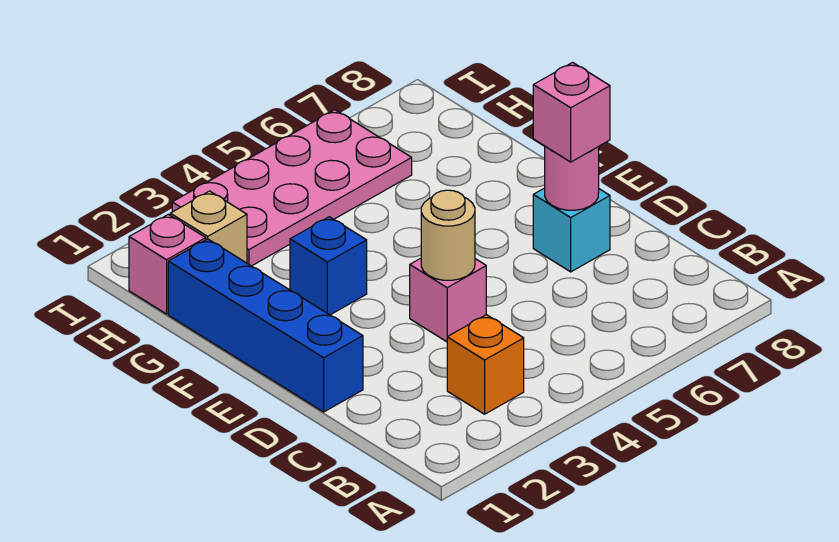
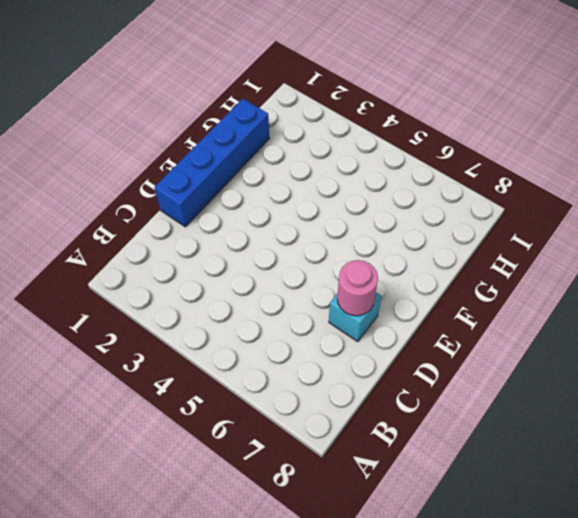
none -> orange brick B3 level 1
none -> pink brick D4 level 1

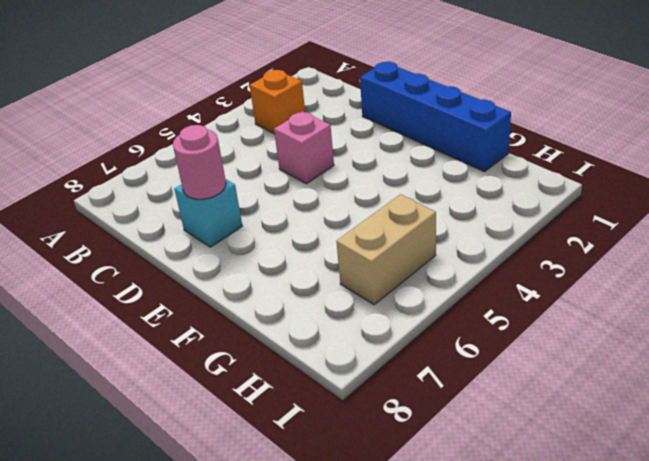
tan brick H5:H6 level 1 -> pink plate H3:I6 level 1
none -> blue brick F3 level 1
none -> pink brick H1 level 1

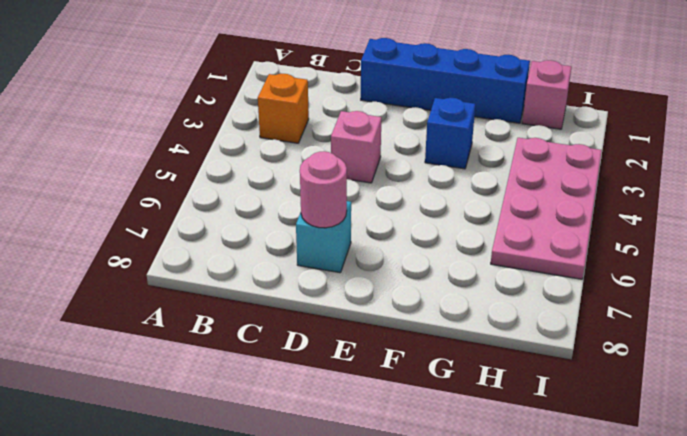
none -> tan brick H2 level 1
none -> tan round brick D4 level 2

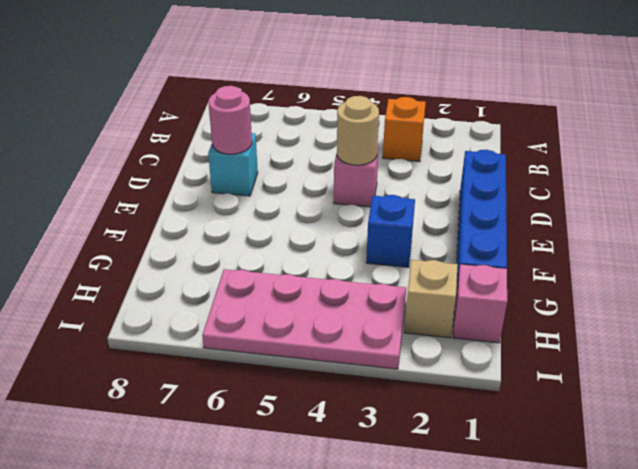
none -> pink brick D7 level 3

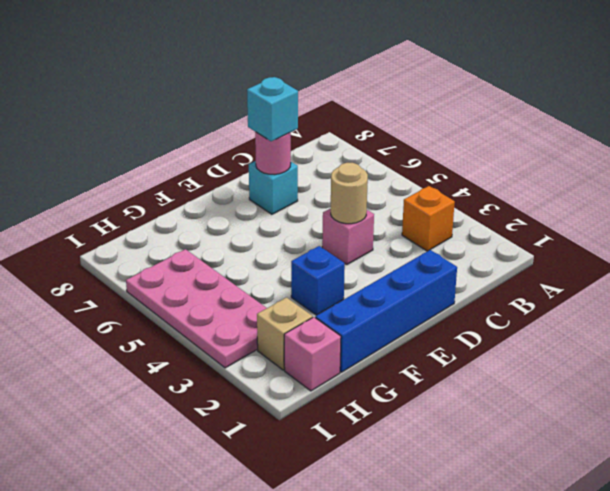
cyan brick D7 level 3 -> pink brick D7 level 3

